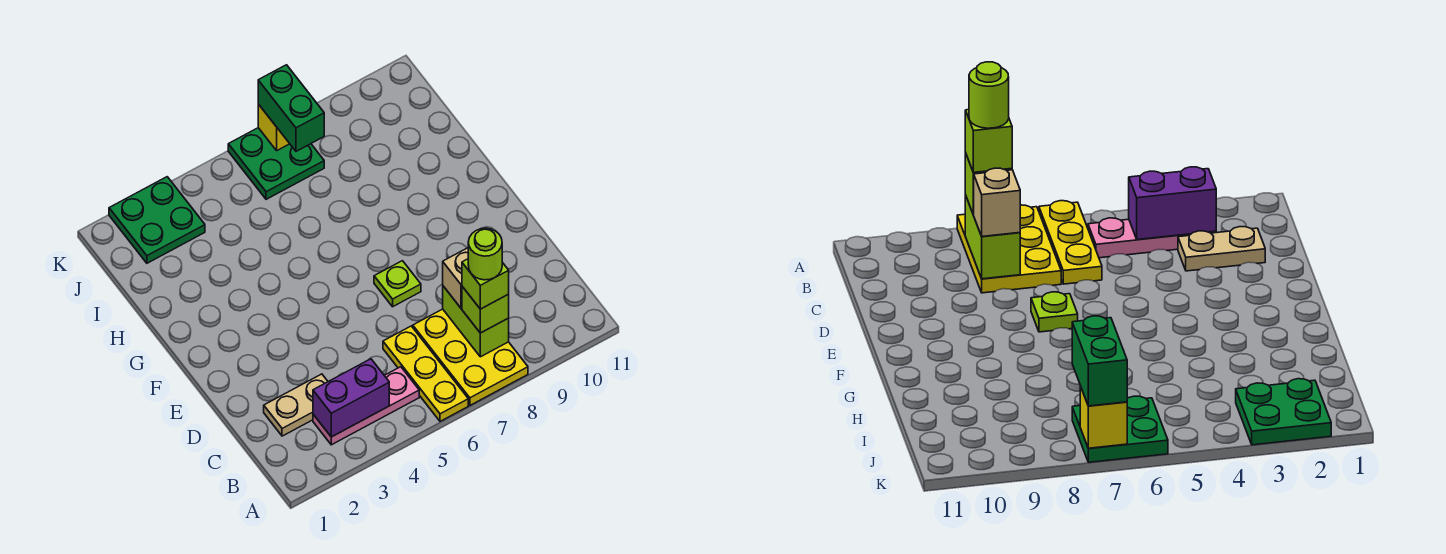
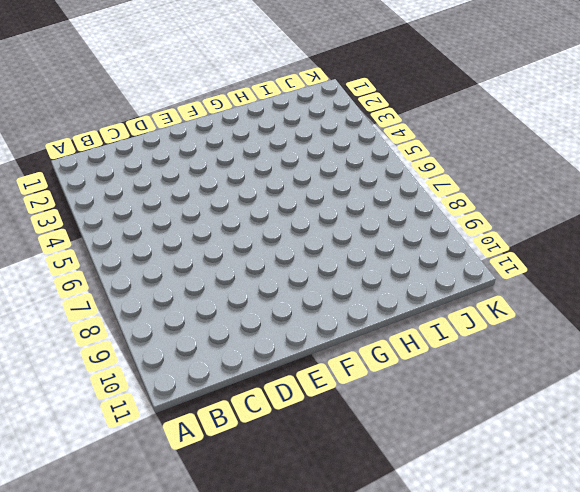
none -> yellow plate A6:C6 level 1
none -> yellow plate A7:C8 level 1
none -> pink plate B3:B5 level 1

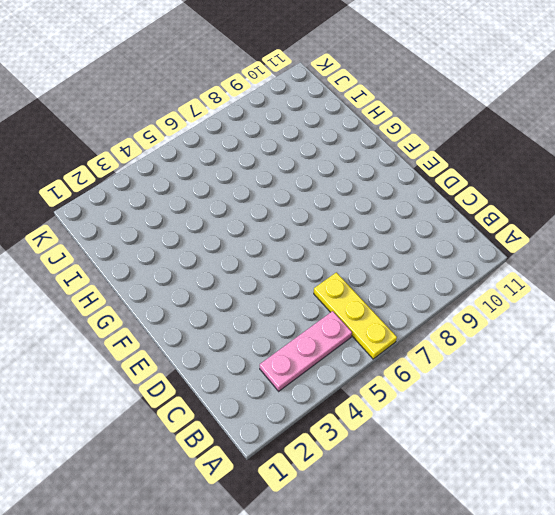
none -> yellow plate A7:C8 level 1
none -> tan plate C2:C3 level 1
none -> lime plate E7 level 1

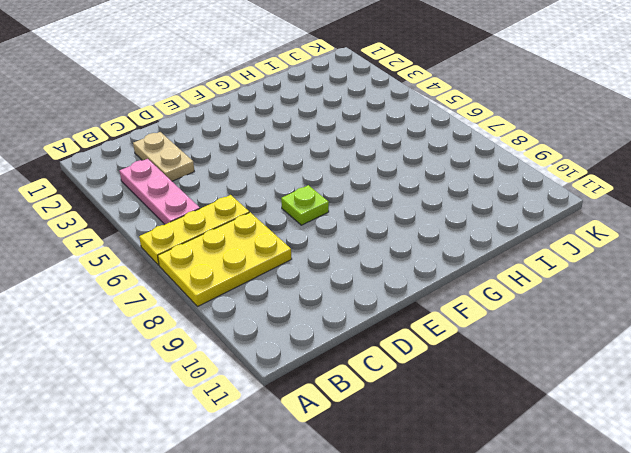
none -> green plate J2:K3 level 1
none -> green plate J6:K7 level 1
none -> purple brick B3:B4 level 2

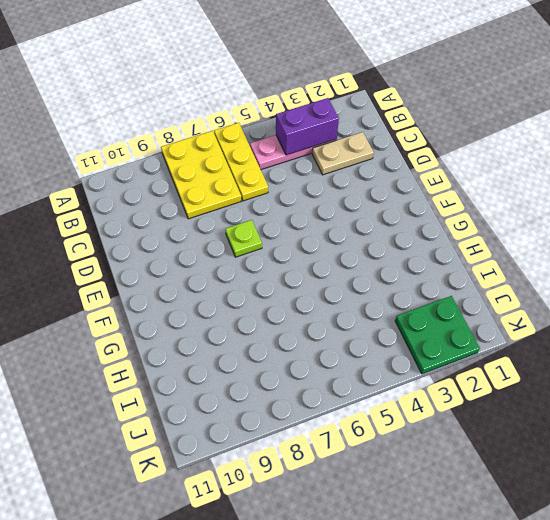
none -> green plate J6:K7 level 1
none -> lime brick B8:C8 level 2
none -> yellow brick K7 level 2

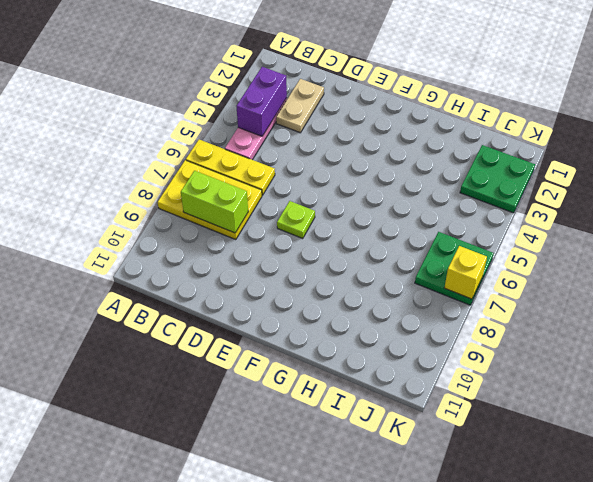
none -> lime brick B8 level 3
none -> tan brick C8 level 3
none -> green brick J7:K7 level 3

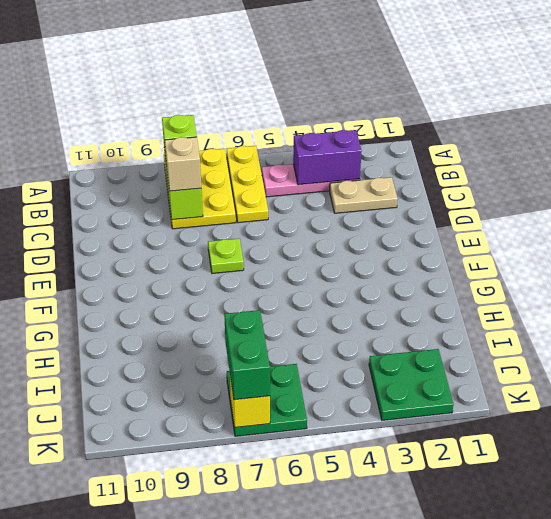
none -> lime brick B8 level 4
none -> lime round brick B8 level 5

